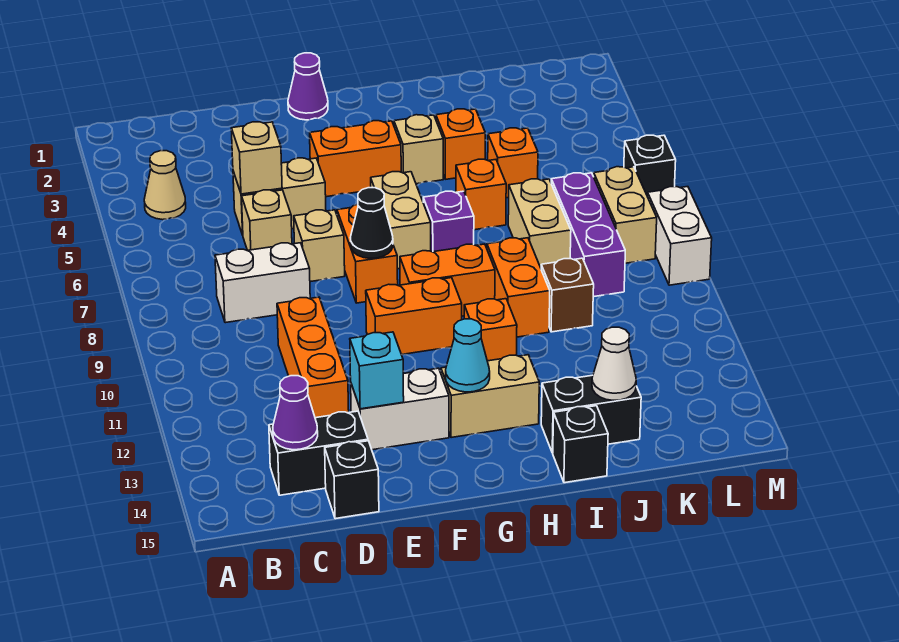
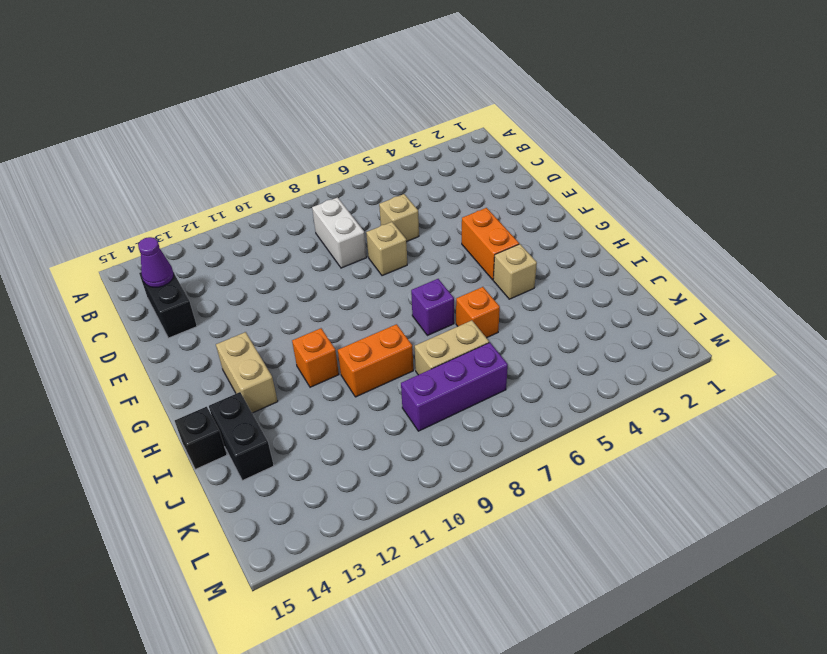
none -> tan cone B4 level 1
none -> tan brick D5:E5 level 1
none -> orange brick D10:D12 level 1
none -> black brick D15 level 1

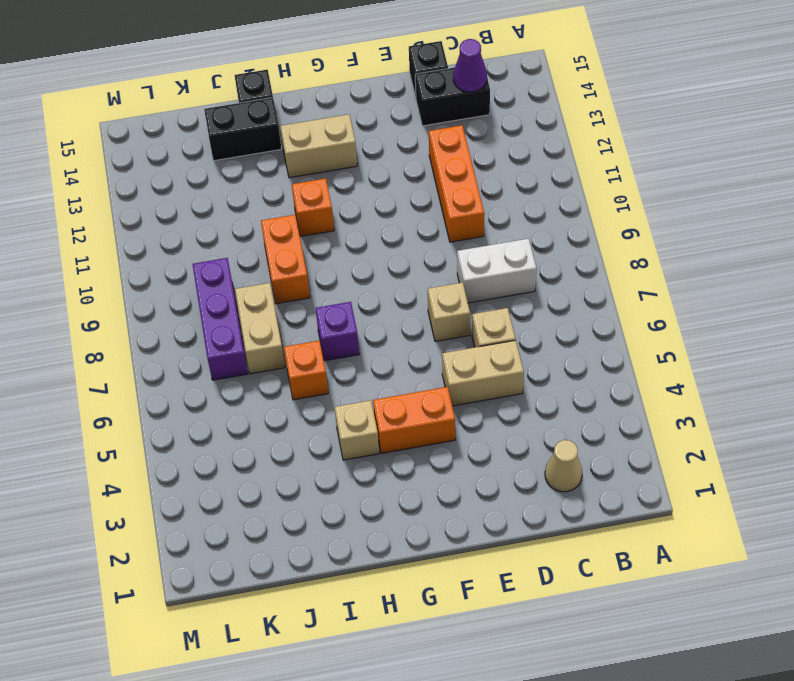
tan cone C2 level 1 -> tan cone B4 level 1
none -> white brick E13:F13 level 1
none -> purple cone F1 level 1
none -> orange brick F7:F8 level 1
none -> orange brick F10:G10 level 1

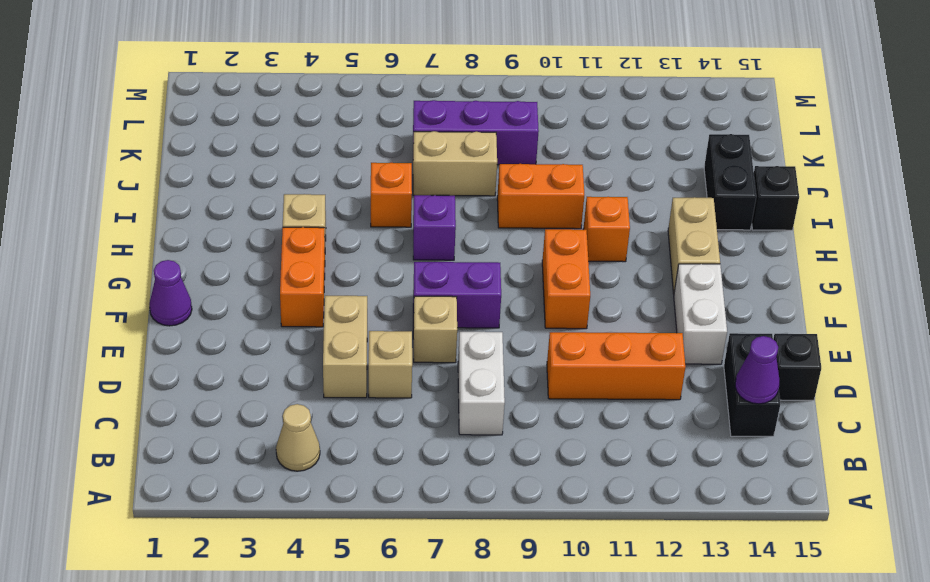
purple brick F7:F8 level 1 -> orange brick F7:F8 level 1
none -> tan brick G6:G7 level 1
none -> orange brick G9:H9 level 1
none -> orange brick I4 level 1
none -> orange brick J5 level 1

